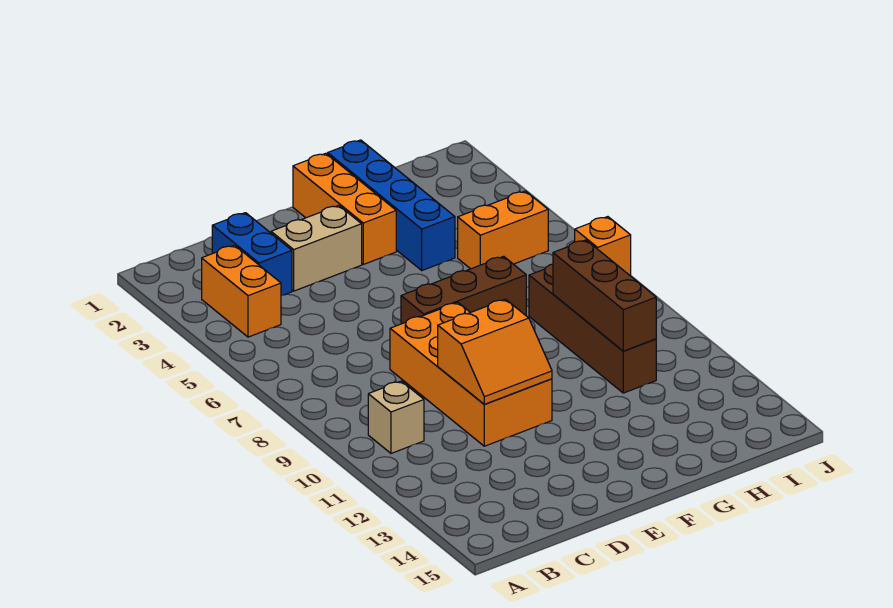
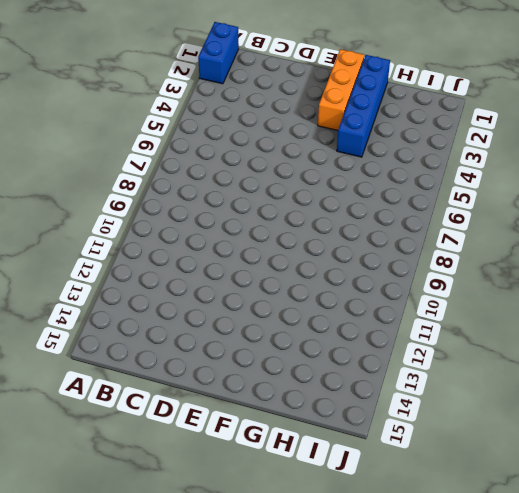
blue brick A1:A2 level 1 -> blue brick C2:C3 level 1
none -> orange brick B3:B4 level 1
none -> tan brick B10 level 1
none -> tan brick D3:E3 level 1

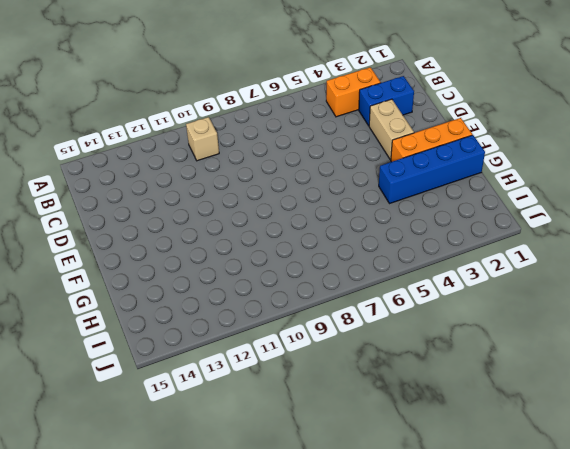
none -> orange brick D8:E11 level 1
none -> brown brick E7:G7 level 1
none -> orange brick H5:I5 level 1

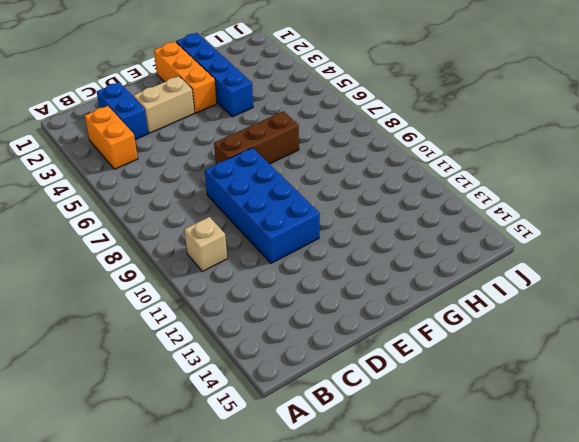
blue brick D8:E11 level 1 -> orange brick D8:E11 level 1
none -> orange brick H5:I5 level 1
none -> brown brick H8:H11 level 1
none -> orange brick J7 level 1

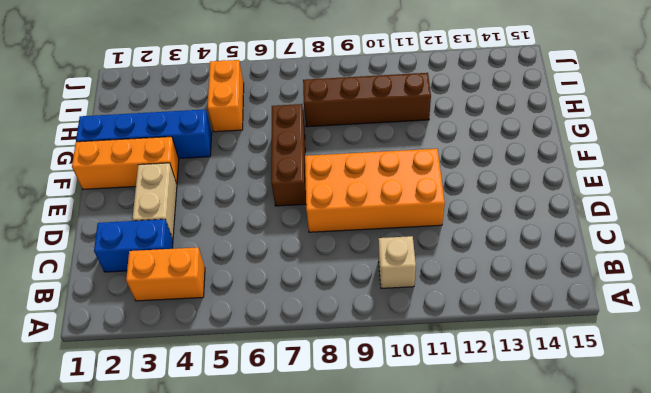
none -> orange brick J7 level 1
none -> orange slope D10:E11 level 2 top 10
none -> brown brick H9:H11 level 2

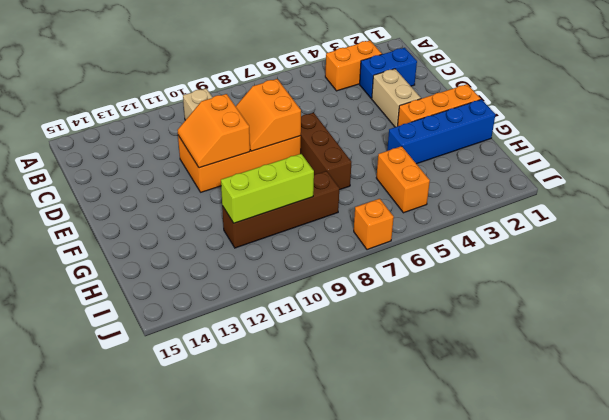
orange slope D8:E9 level 2 top 8 -> none
lime brick H9:H11 level 2 -> brown brick H9:H11 level 2

